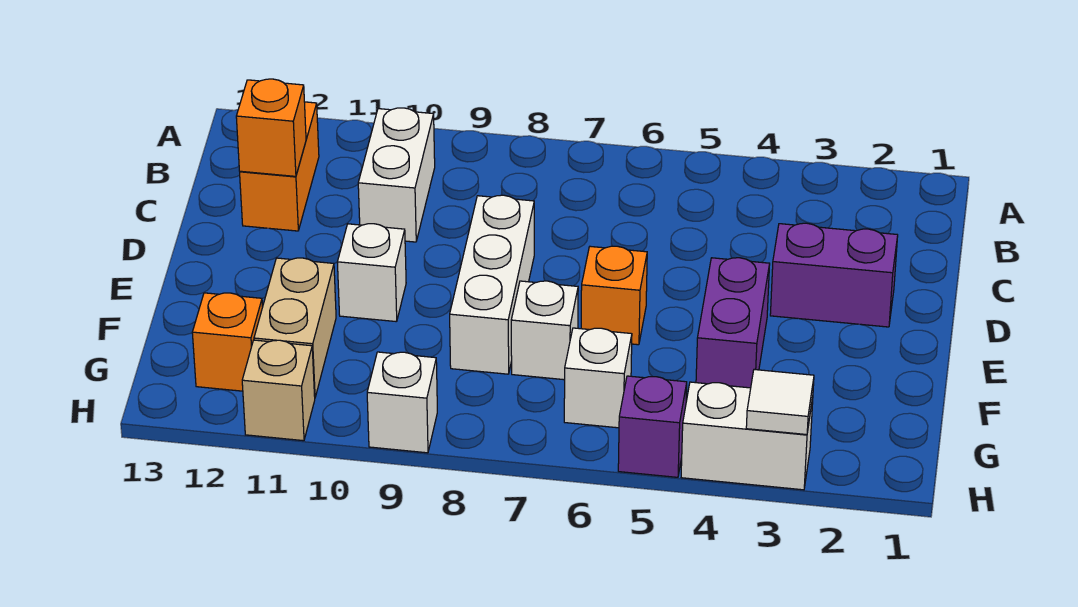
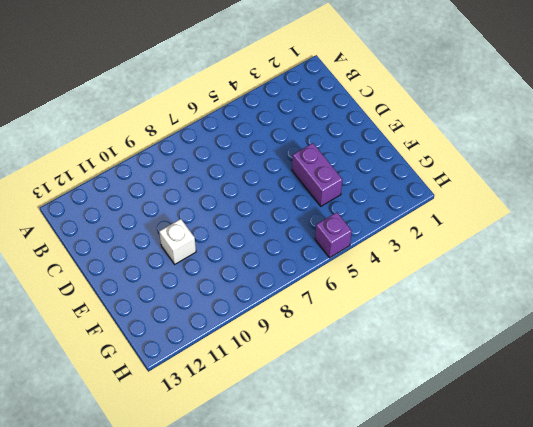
none -> white brick B10:C10 level 1
none -> orange brick B12:C12 level 1
none -> purple brick D2:D3 level 1

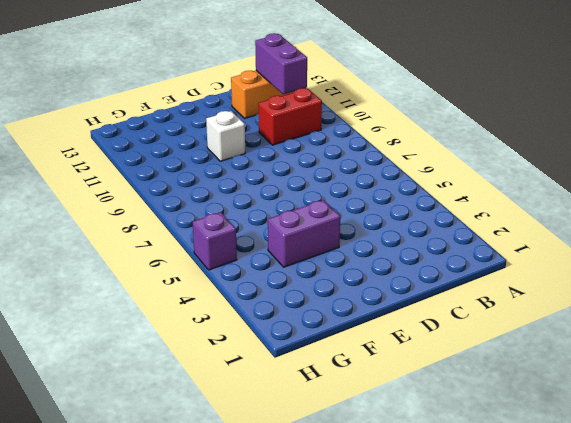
red brick B10:C10 level 1 -> white brick B10:C10 level 1
purple brick B11:B12 level 2 -> purple brick D2:D3 level 1
none -> white brick D8:F8 level 1
none -> orange brick E6 level 1
none -> white brick F7 level 1

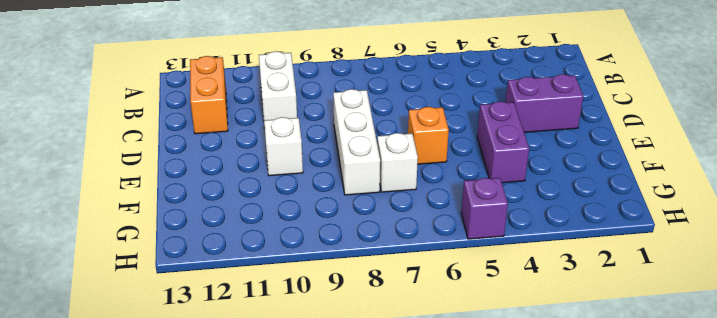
none -> tan brick F11:G11 level 1
none -> white brick G6 level 1
none -> orange brick G12 level 1

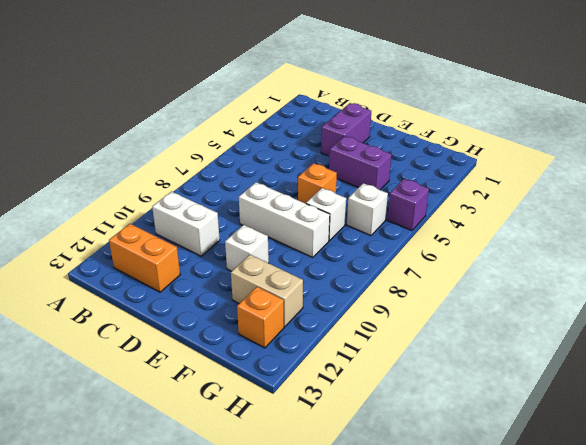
none -> white brick H3:H4 level 1
none -> white brick H9 level 1
none -> tan brick H11 level 1

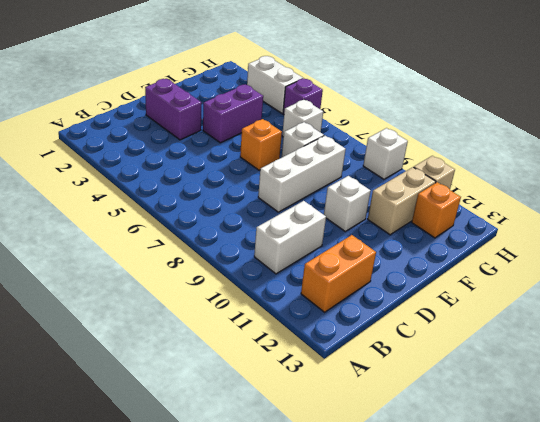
none -> orange brick C12 level 2
none -> white tile H3 level 2

